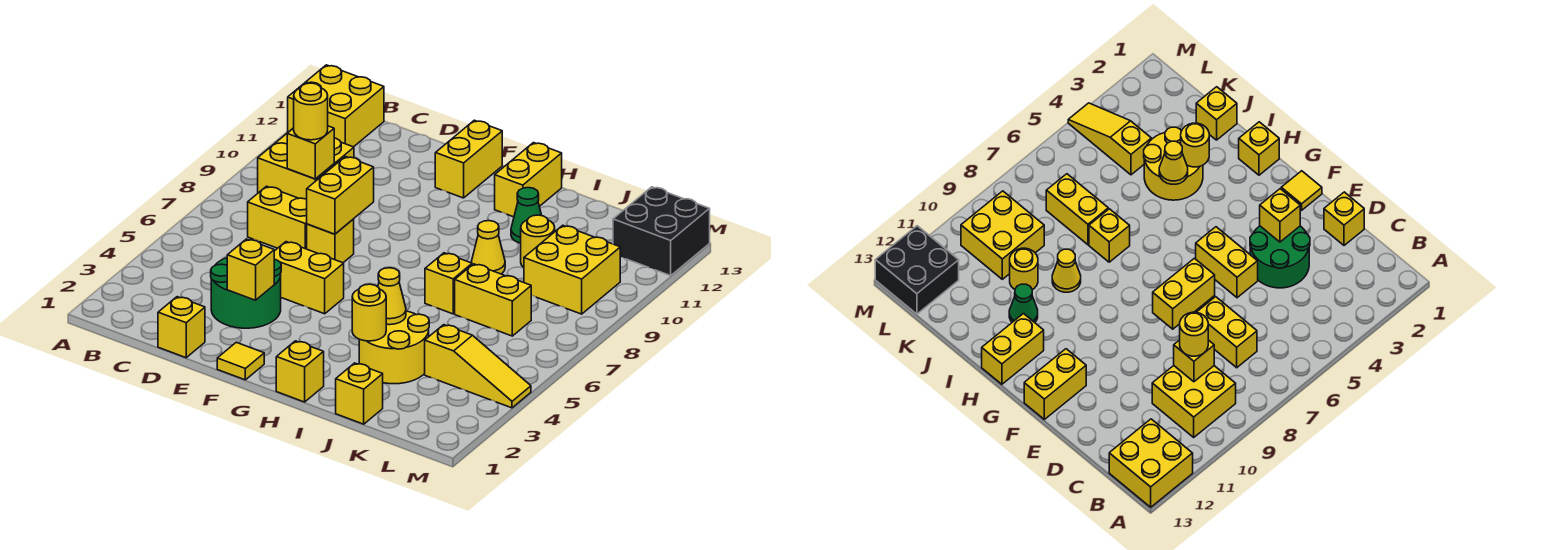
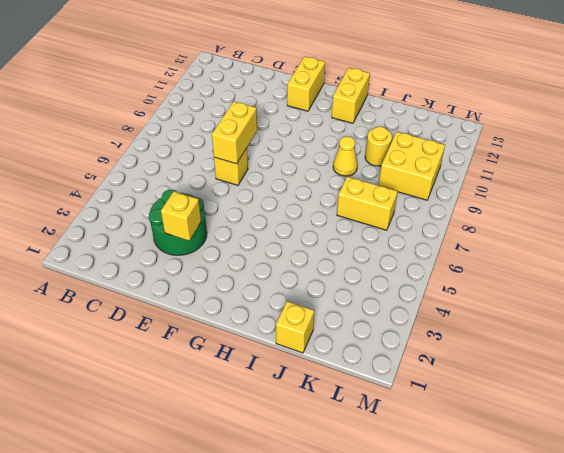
none -> yellow brick A12:B13 level 1
none -> yellow brick B9:C10 level 1
none -> yellow brick C7:D7 level 1

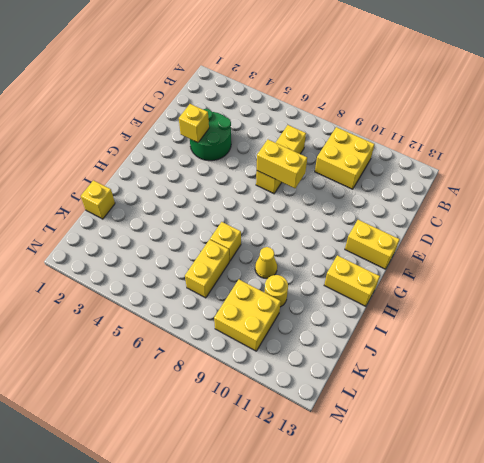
none -> yellow brick A12:B13 level 1
none -> yellow brick D1 level 1
none -> yellow brick E5:F5 level 1

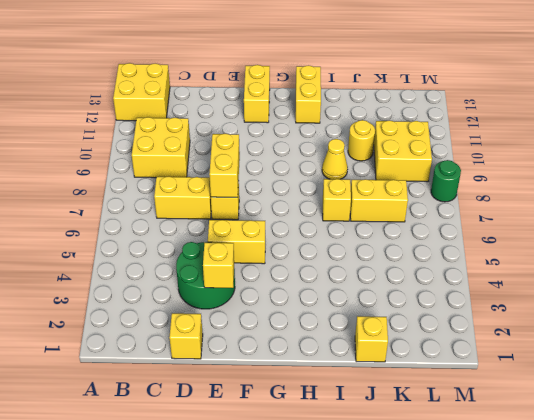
green round brick M8 level 1 -> none
none -> yellow tile F1 level 1
none -> yellow brick H1 level 1
none -> yellow round brick I3:J4 level 1

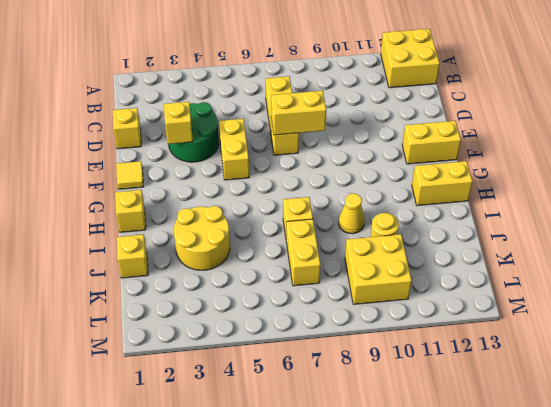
none -> yellow brick B9:C10 level 1
none -> green cone I11 level 1
none -> yellow slope K4:M4 level 1 top K

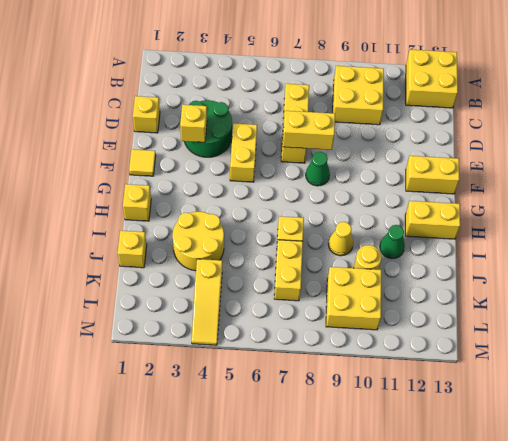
green cone F8 level 1 -> none
none -> black brick L12:M13 level 1
none -> yellow brick C9 level 2
none -> yellow round brick I3 level 2

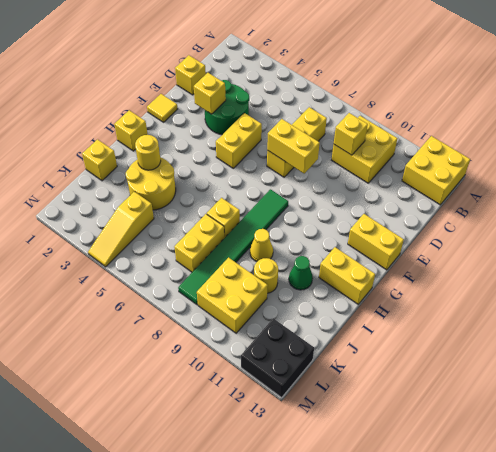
green tile G8:L8 level 1 -> none
none -> yellow cone I4 level 2
none -> yellow round brick C9 level 3

